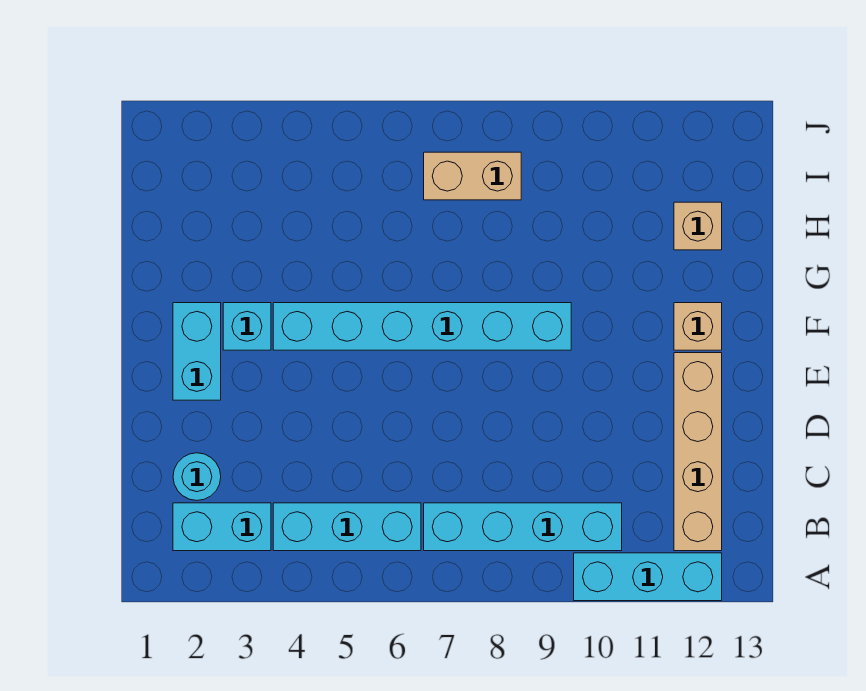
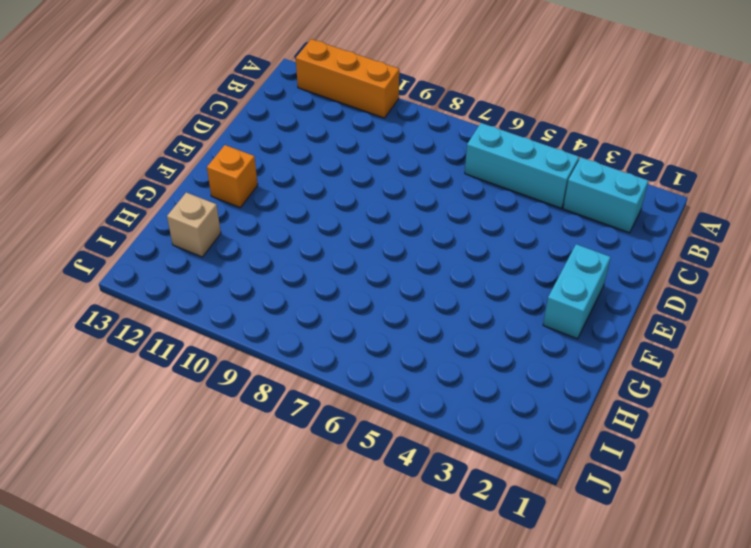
orange brick A10:A12 level 1 -> cyan brick A10:A12 level 1
orange brick F12 level 1 -> tan brick F12 level 1
none -> cyan brick B7:B10 level 1
none -> tan brick B12:E12 level 1
none -> cyan round brick C2 level 1

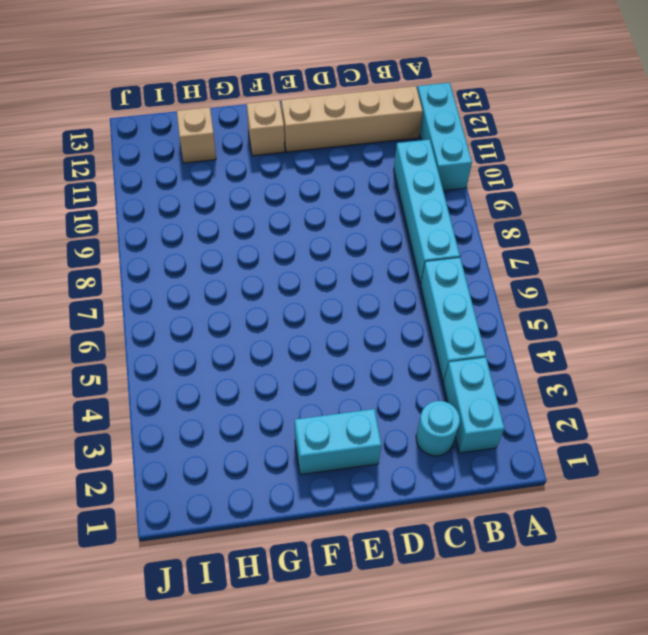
none -> cyan brick F3 level 1
none -> cyan brick F4:F9 level 1
none -> tan brick I7:I8 level 1

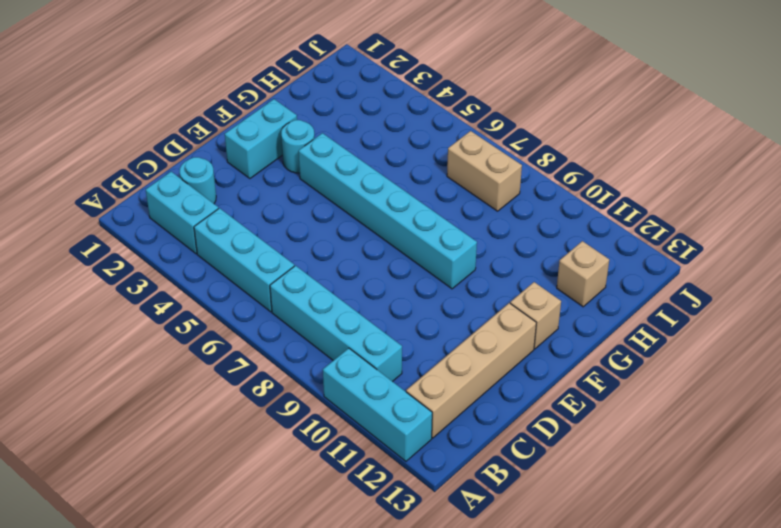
cyan round brick F3 level 1 -> cyan brick F3 level 1

